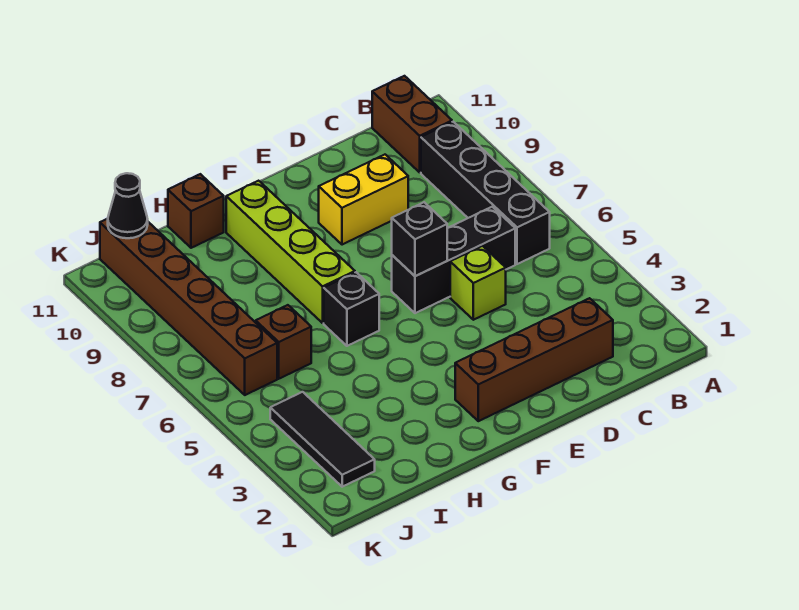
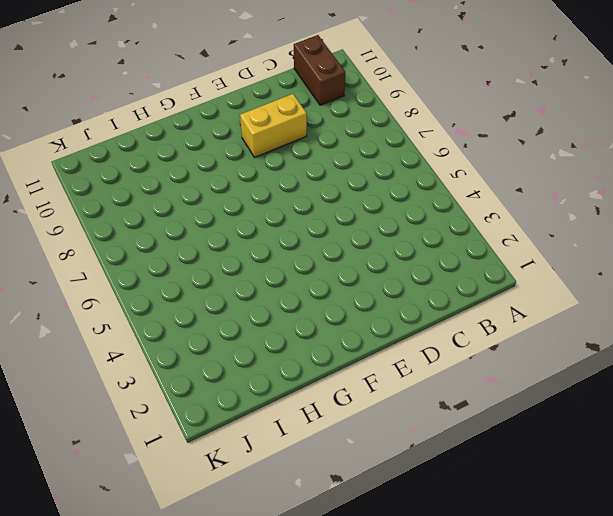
none -> black brick B6:B9 level 1
none -> brown brick C2:F2 level 1
none -> black brick C6:E6 level 1

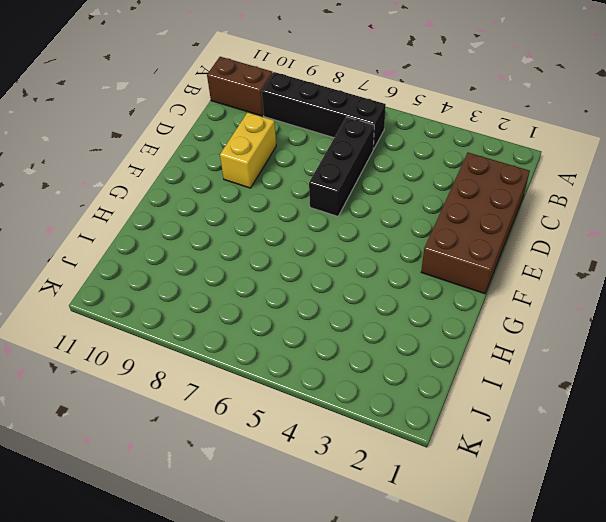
brown brick C1:F2 level 1 -> brown brick C2:F2 level 1
none -> lime brick D5 level 1
none -> black brick G6 level 1
none -> lime brick G7:G10 level 1

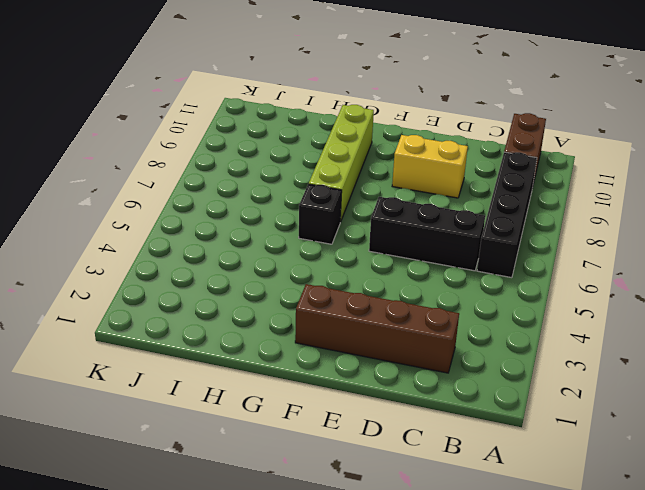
none -> lime brick D5 level 1
none -> brown brick H11 level 1
none -> brown brick I6 level 1

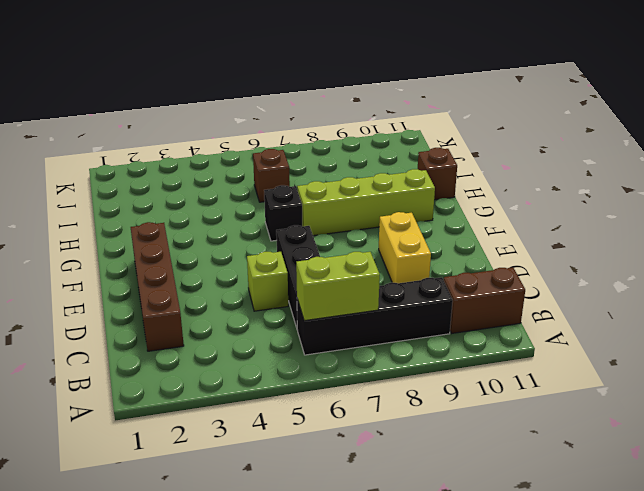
lime brick B6:B7 level 2 -> none
none -> black tile J2:J4 level 1
none -> brown brick J6:J11 level 1
none -> black brick E6 level 2

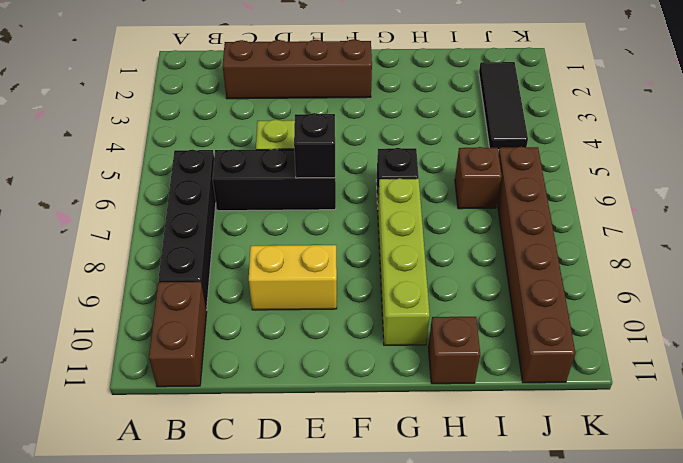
none -> black cone J11 level 2

